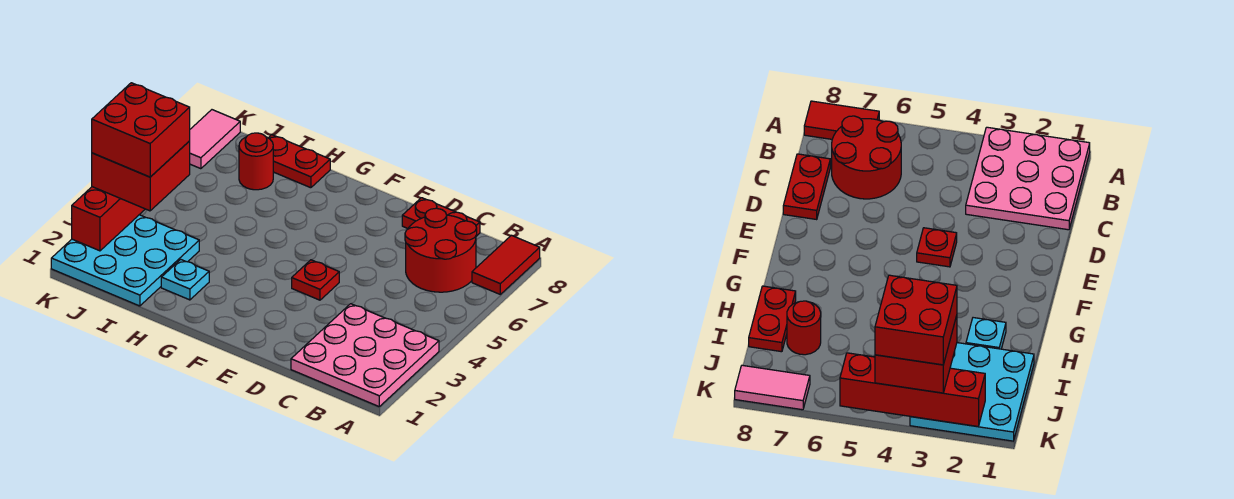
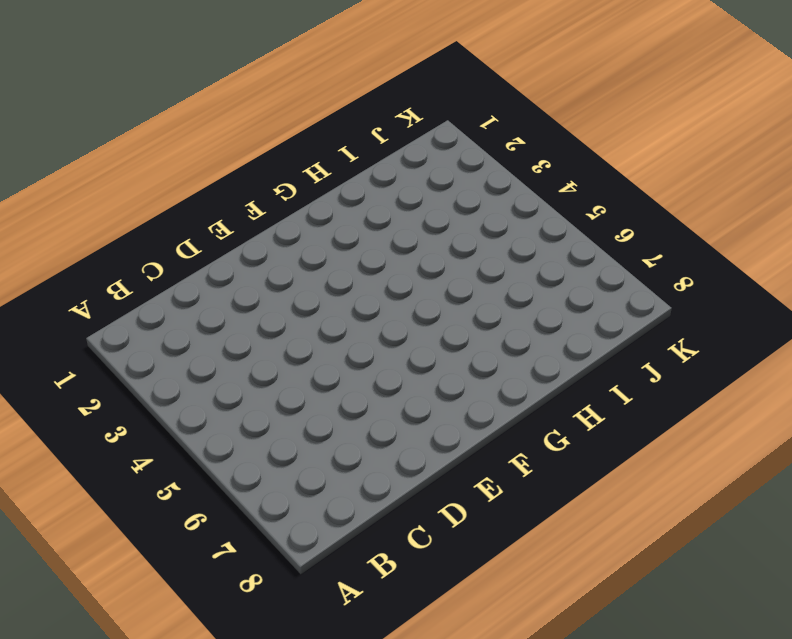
none -> pink plate A1:C3 level 1
none -> red tile A7:A8 level 1
none -> red round brick B6:C7 level 1

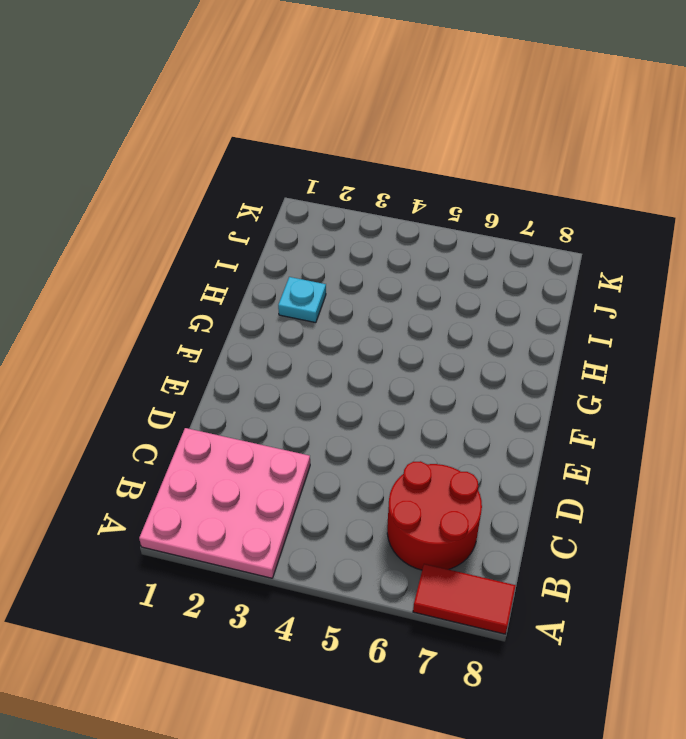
none -> red plate C8:D8 level 1
none -> red plate E4 level 1
none -> red plate H8:I8 level 1

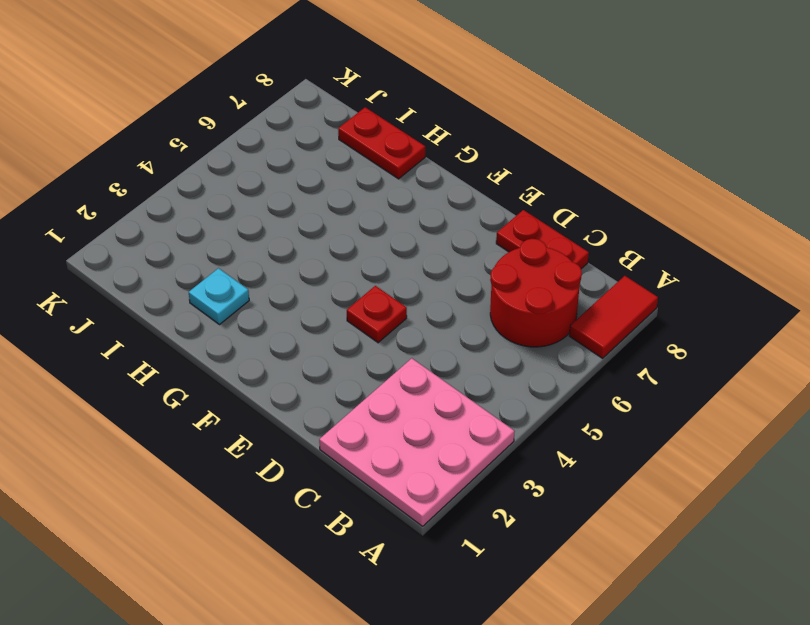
none -> cyan plate I1:K3 level 1
none -> red round brick I7 level 1
none -> pink tile K7:K8 level 1

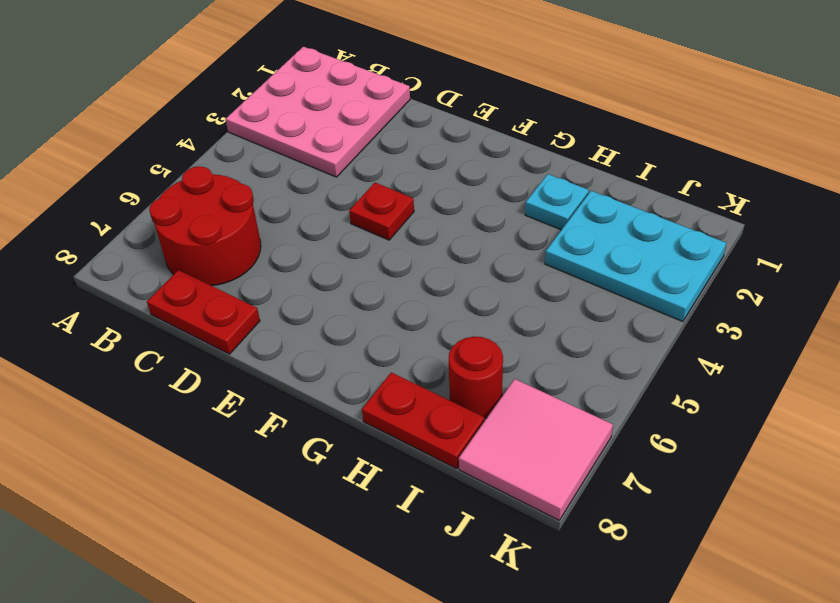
cyan plate I2:K3 level 1 -> cyan plate I1:K3 level 1
pink tile J7:K8 level 1 -> pink tile K7:K8 level 1
none -> red tile A7:A8 level 1
none -> red brick K2:K5 level 2
none -> red brick J3:K4 level 3

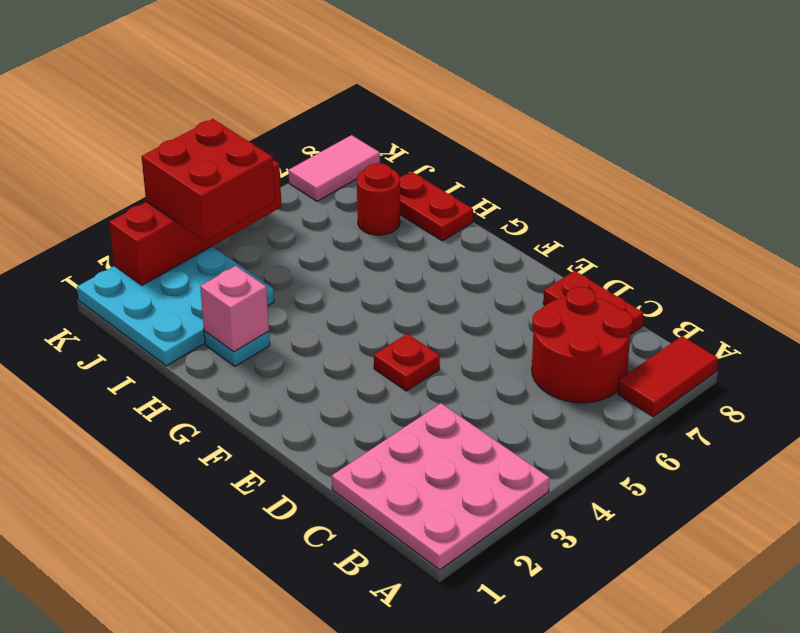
pink brick H2 level 2 -> none
none -> red brick J3:K4 level 4

